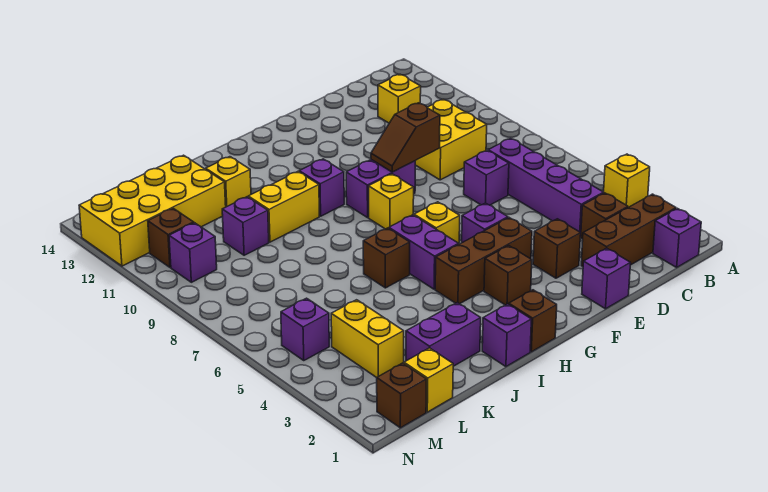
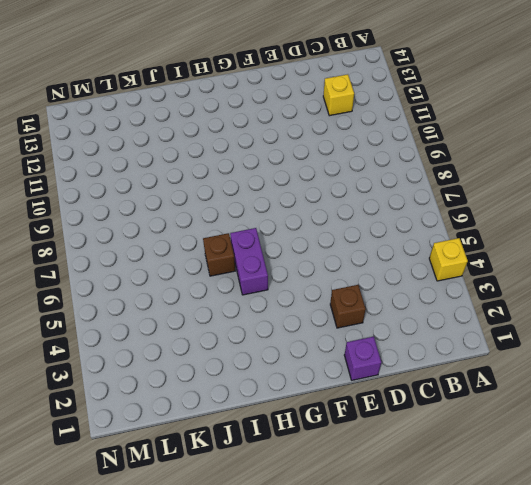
none -> purple brick B1 level 1
none -> brown brick B2:D2 level 1
none -> brown brick C3 level 1
none -> purple brick C4:C7 level 1

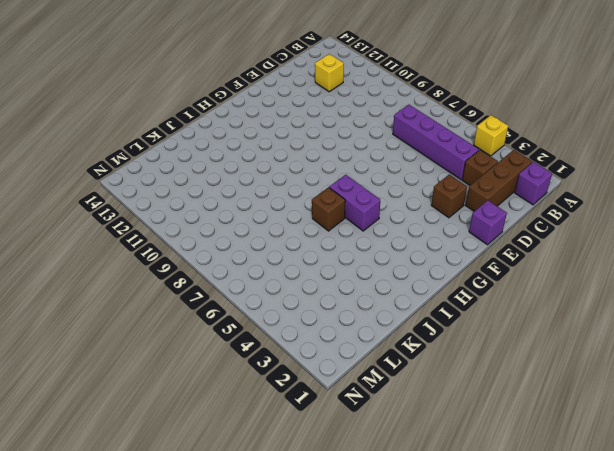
none -> yellow brick C9:D10 level 1
none -> purple brick D7 level 1
none -> brown brick F4:H4 level 1
none -> purple brick F5 level 1

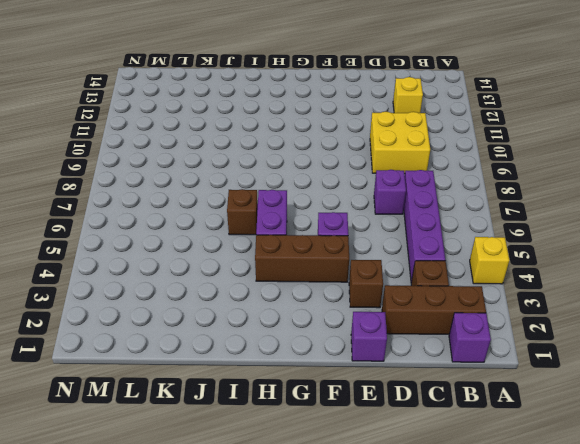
none -> purple brick F9:G9 level 1
none -> brown brick G3 level 1
none -> yellow brick G6 level 1
none -> yellow brick G8 level 1

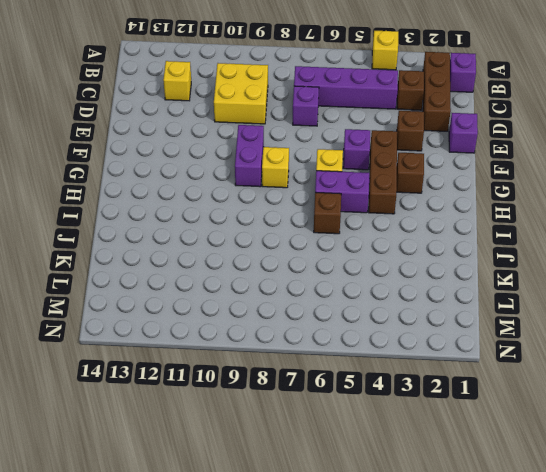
none -> brown brick H1 level 1
none -> purple brick H10 level 1
none -> purple brick I1 level 1
none -> yellow brick I10:J10 level 1

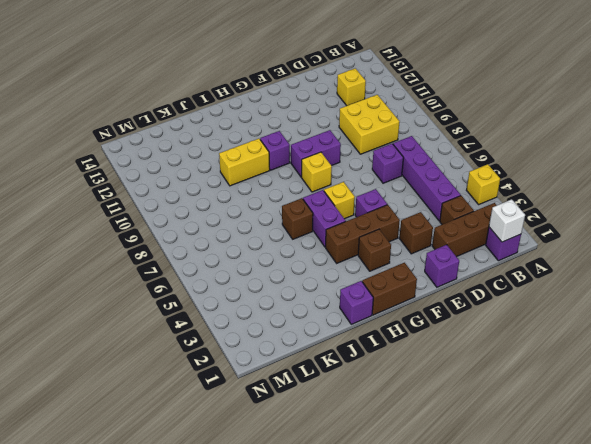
white brick B1 level 2 -> none
brown brick G1:H1 level 1 -> brown brick H1 level 1
none -> purple brick J2:K2 level 1
none -> yellow brick J12 level 1
none -> purple brick K10 level 1
none -> yellow brick K12:N13 level 1

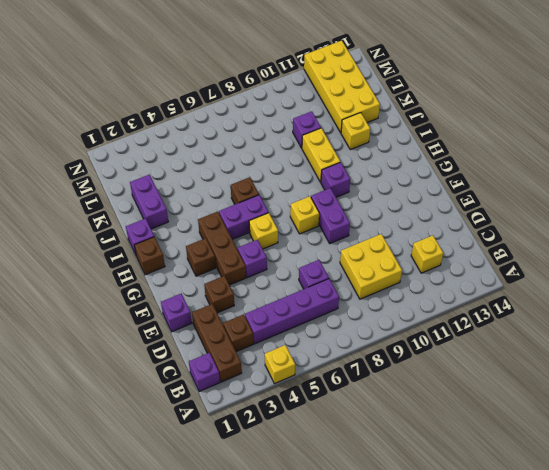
none -> yellow brick L1 level 1
none -> yellow brick L3:L4 level 1
none -> brown brick M1 level 1
none -> purple brick M5 level 1

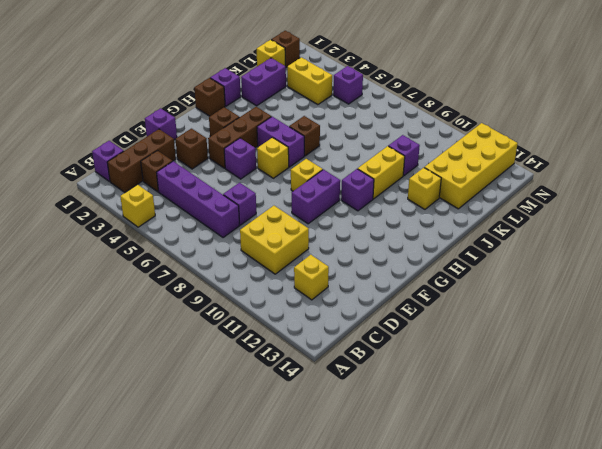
none -> purple brick M10 level 1
none -> brown brick M11 level 1
none -> brown slope E9:F9 level 2 top E

